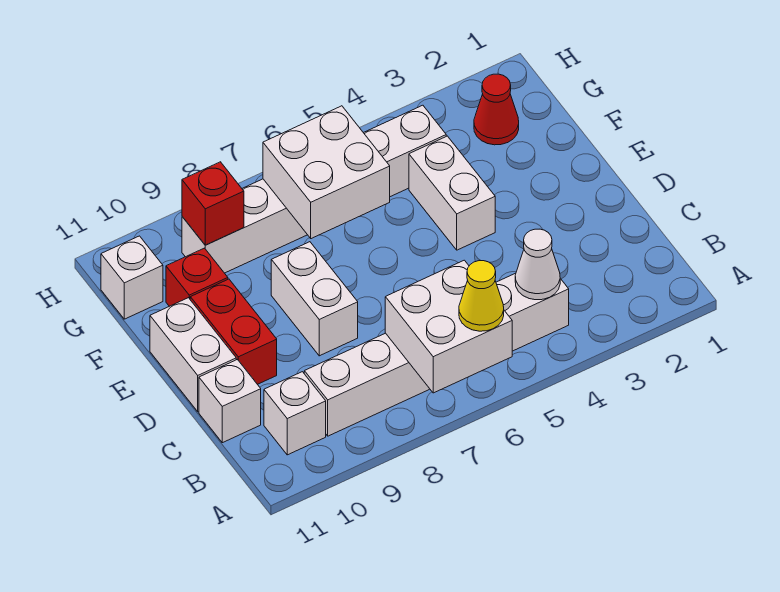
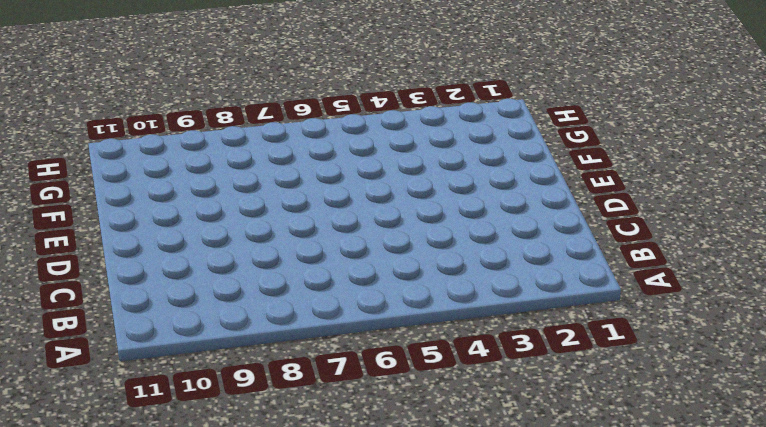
none -> white brick B4:B9 level 1
none -> white brick B10 level 1
none -> white brick C11 level 1

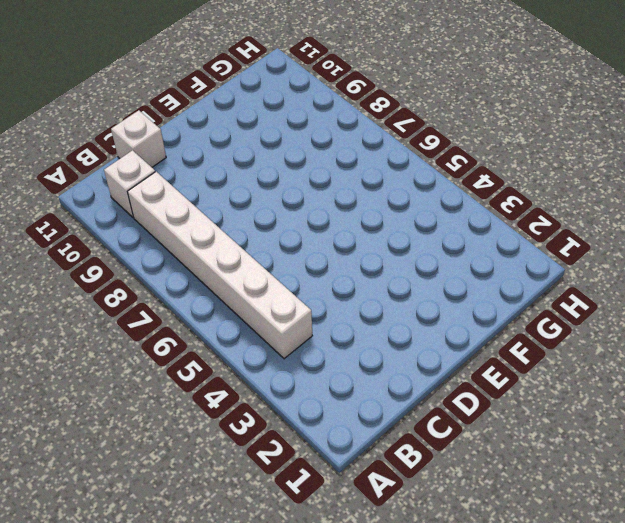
none -> white brick D8:E8 level 1
none -> red brick D10:E10 level 1
none -> white brick D11:E11 level 1

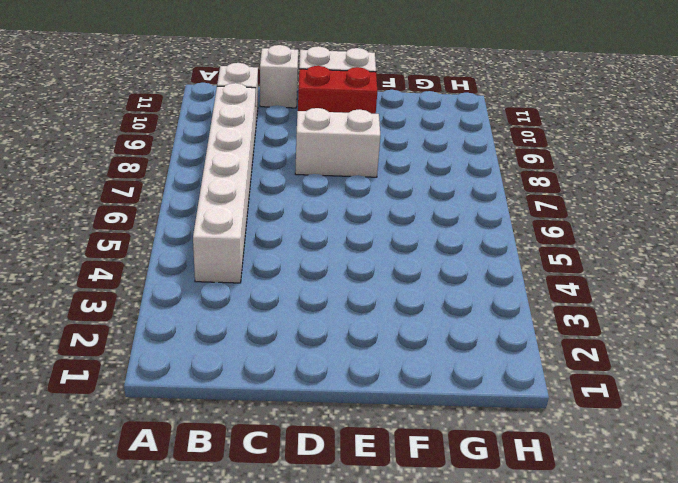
none -> white brick E4:F4 level 1
none -> red brick F10 level 1
none -> red cone G2 level 1

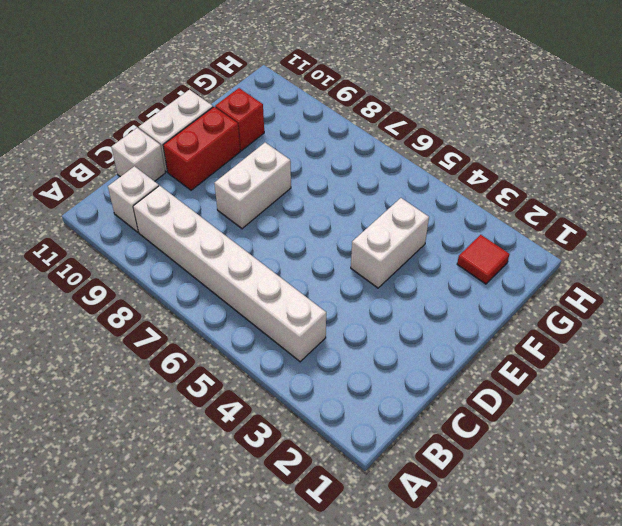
red tile G2 level 1 -> red cone G2 level 1
none -> white brick G4:G9 level 1
none -> white brick G11 level 1
none -> white brick A6:B7 level 2

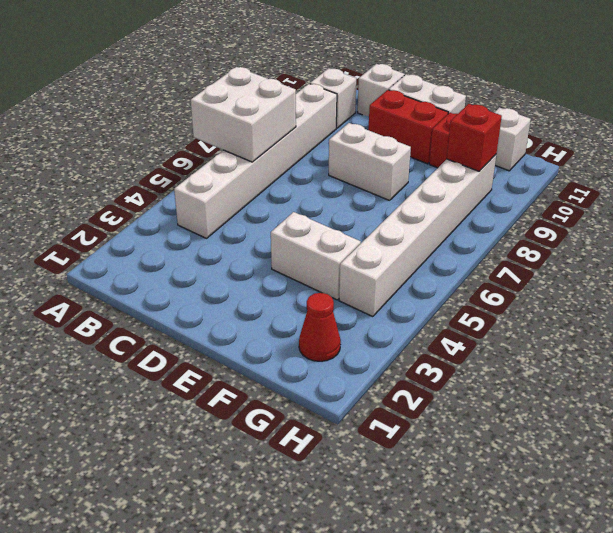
none -> white cone B4 level 2
none -> white brick F6:G7 level 2
none -> yellow cone A6 level 3

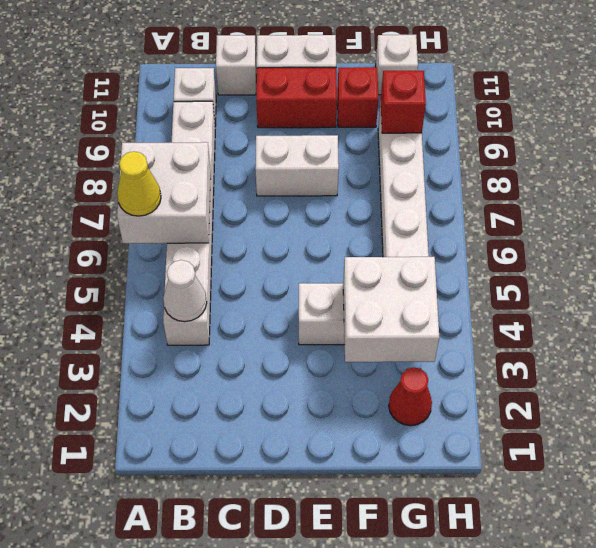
white brick F3:G4 level 2 -> white brick F6:G7 level 2

